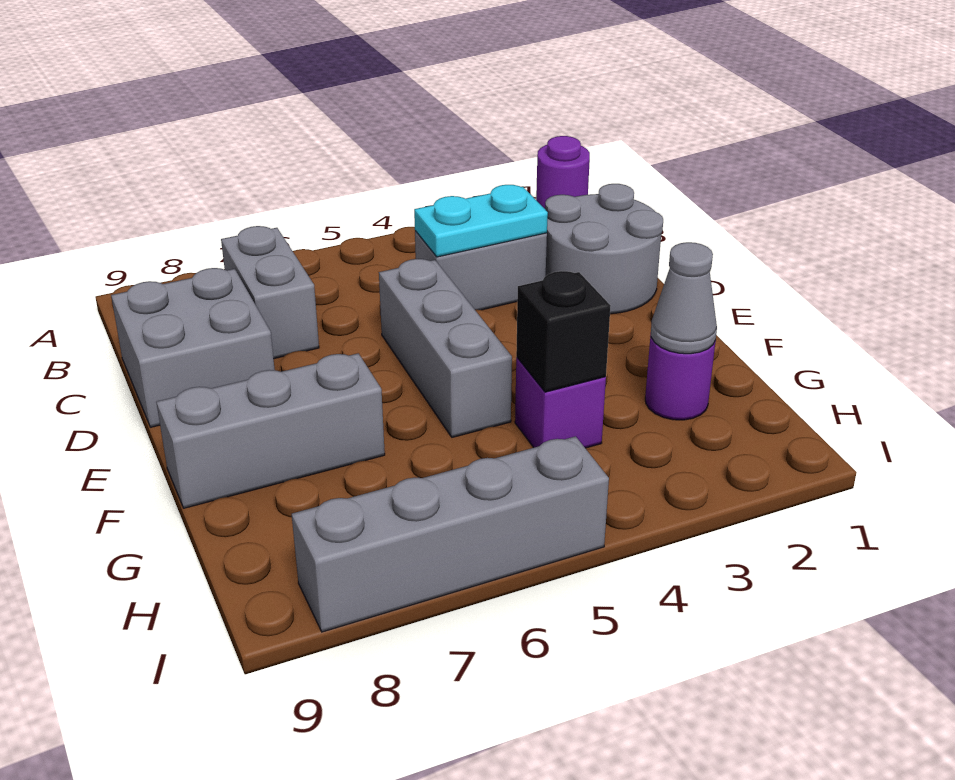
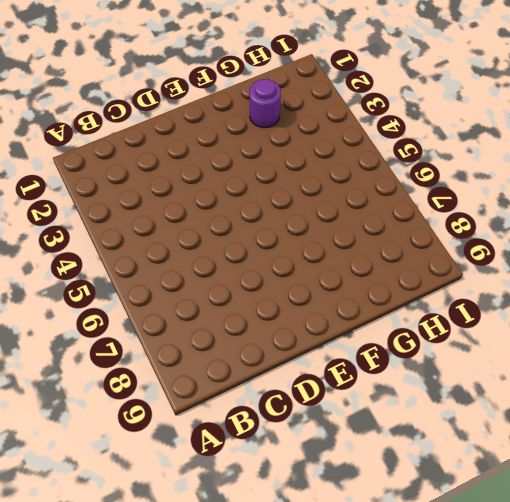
none -> purple round brick A1 level 1
none -> grey brick B7:C7 level 1
none -> grey round brick C1:D2 level 1

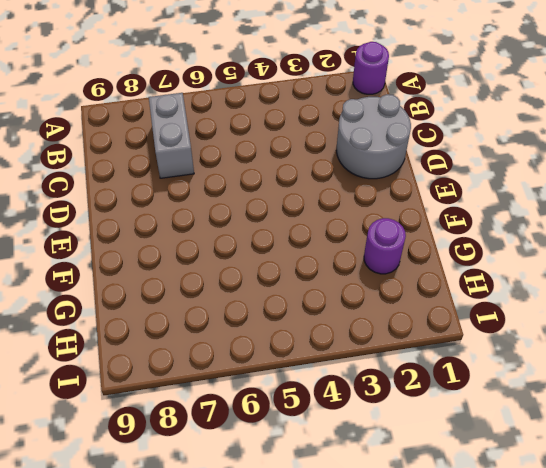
none -> grey brick C3:C4 level 1
none -> grey brick C8:D9 level 1
none -> grey brick D5:F5 level 1

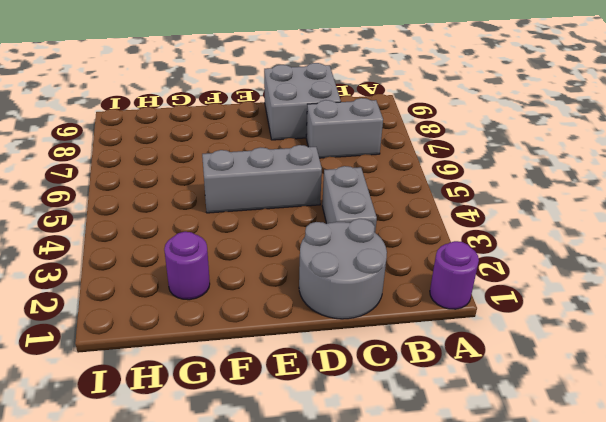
none -> grey brick F7:F9 level 1
none -> purple brick G4 level 1
none -> grey brick I5:I8 level 1

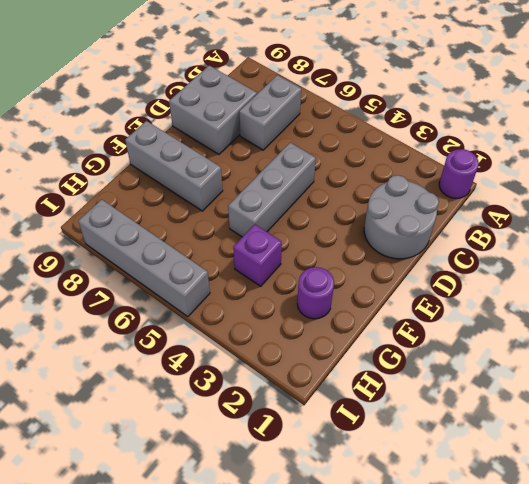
none -> grey brick C3:C4 level 1
none -> cyan plate C3:C4 level 2
none -> grey cone G2 level 2

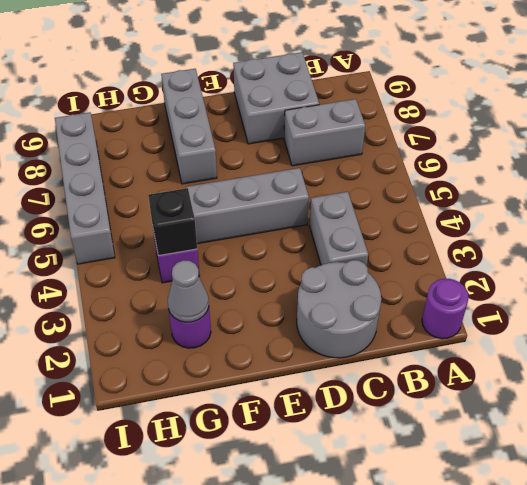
none -> cyan plate C3:C4 level 2

